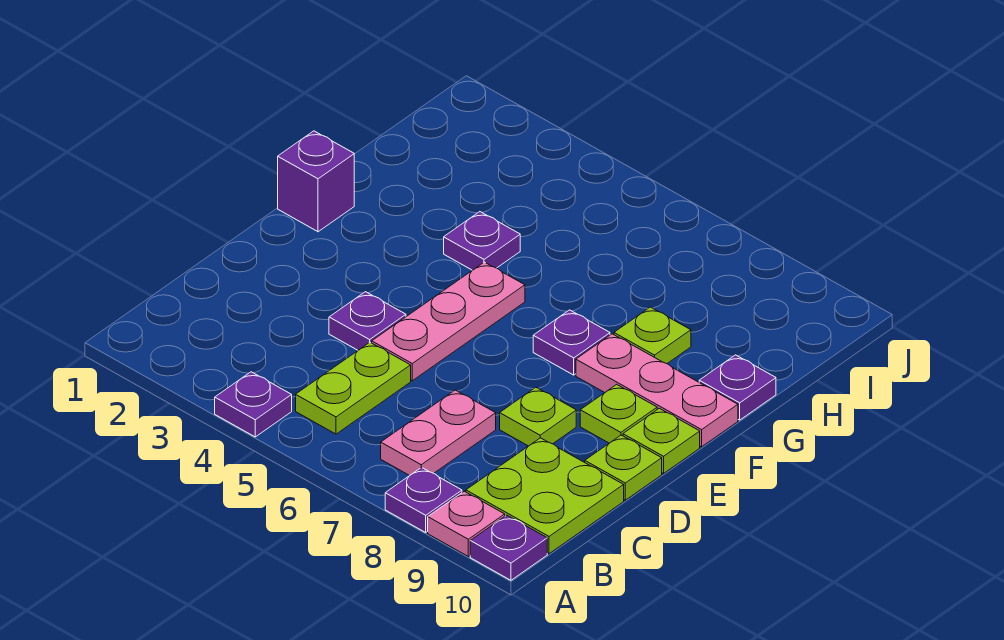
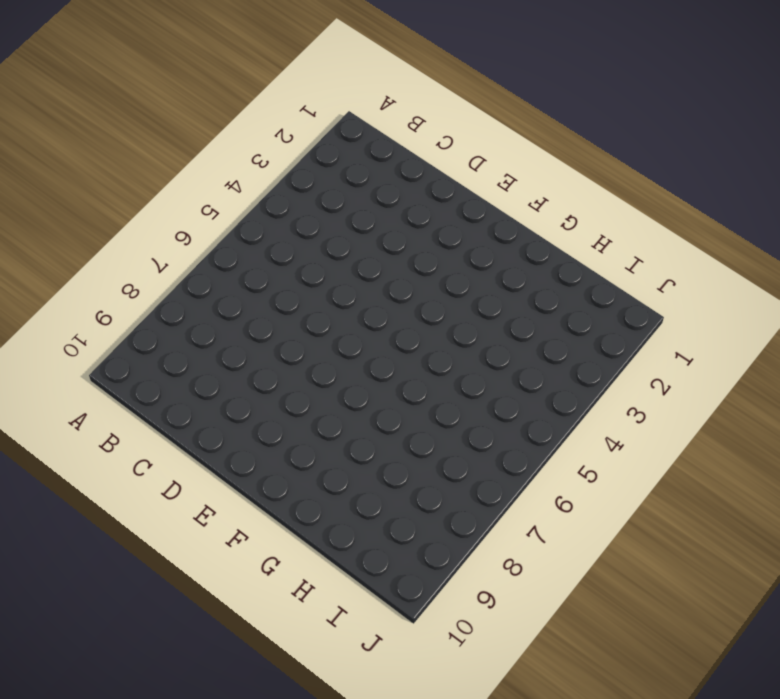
none -> purple plate A4 level 1
none -> purple plate A8 level 1
none -> pink plate A9 level 1

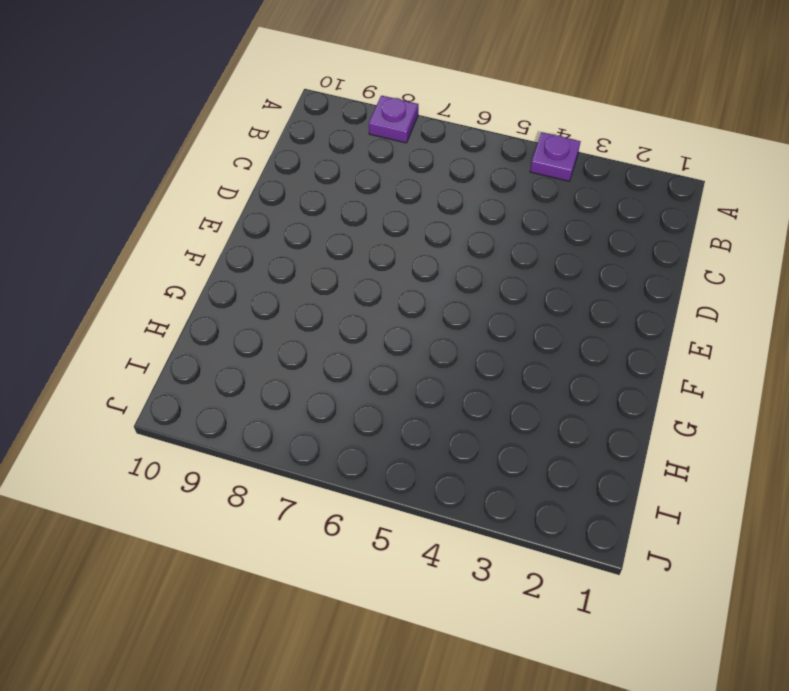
none -> pink plate A9 level 1
none -> purple plate A10 level 1
none -> lime plate B5:C5 level 1

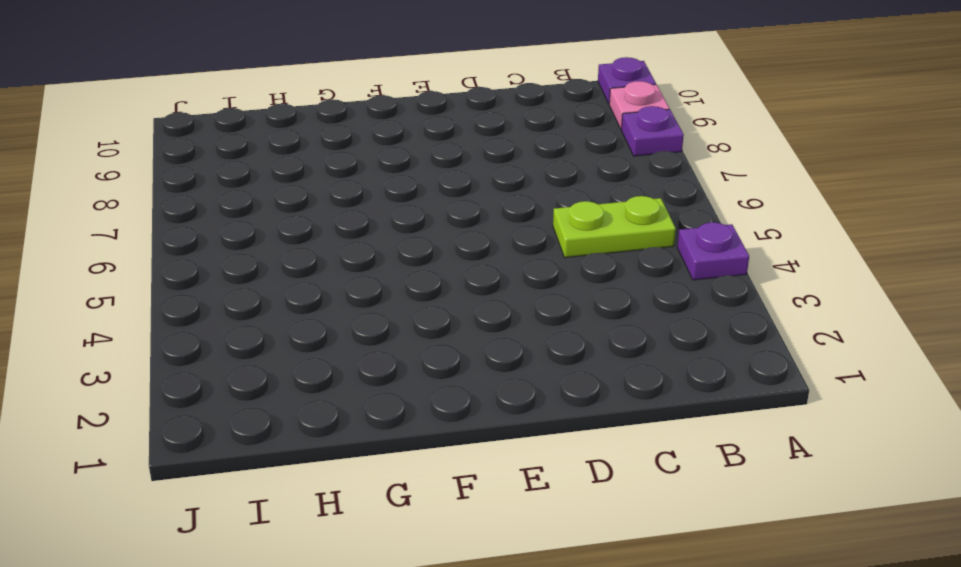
none -> pink plate B7:C7 level 1
none -> lime plate B9:C10 level 1
none -> purple plate D4 level 1

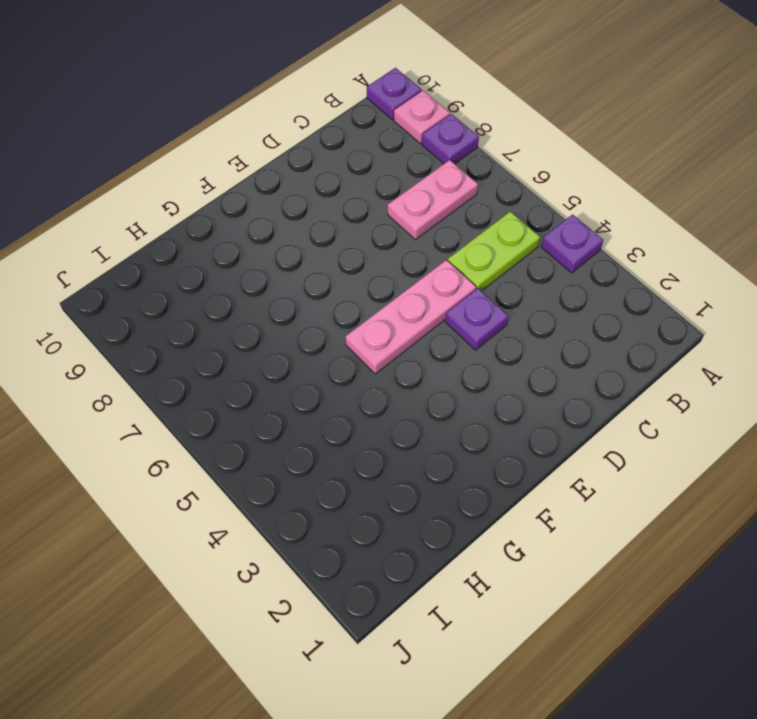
none -> lime plate B9:C10 level 1
none -> lime plate D8 level 1
none -> lime plate D10 level 1

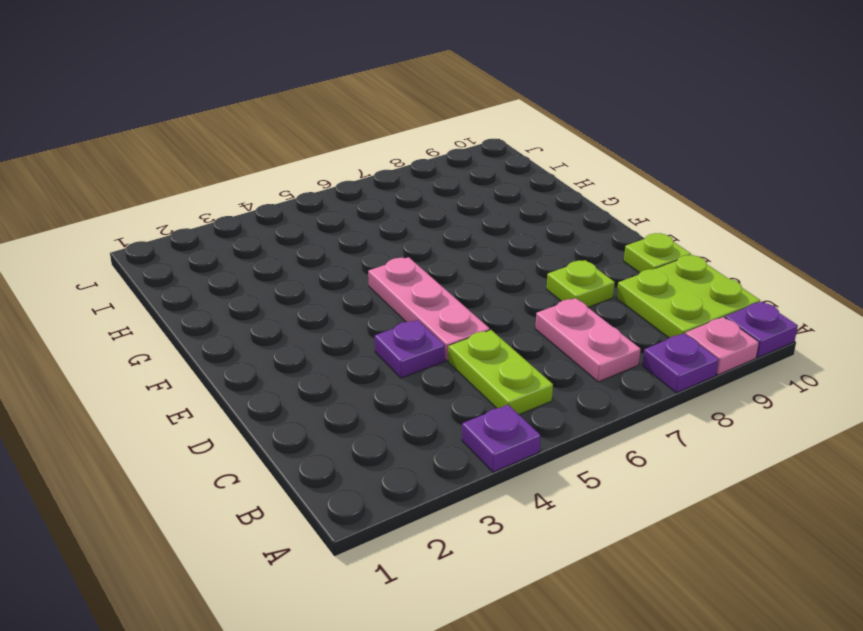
none -> lime plate E9 level 1
none -> lime plate E10 level 1
none -> purple brick F1 level 1

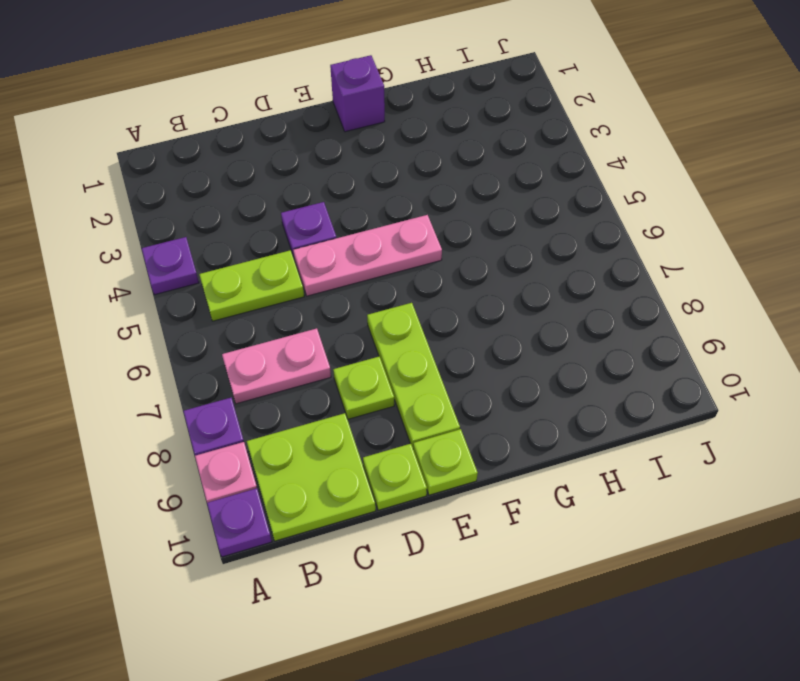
lime plate E7:E9 level 1 -> lime plate E9 level 1
none -> purple plate F7 level 1
none -> pink plate F8:F10 level 1
none -> purple plate G4 level 1

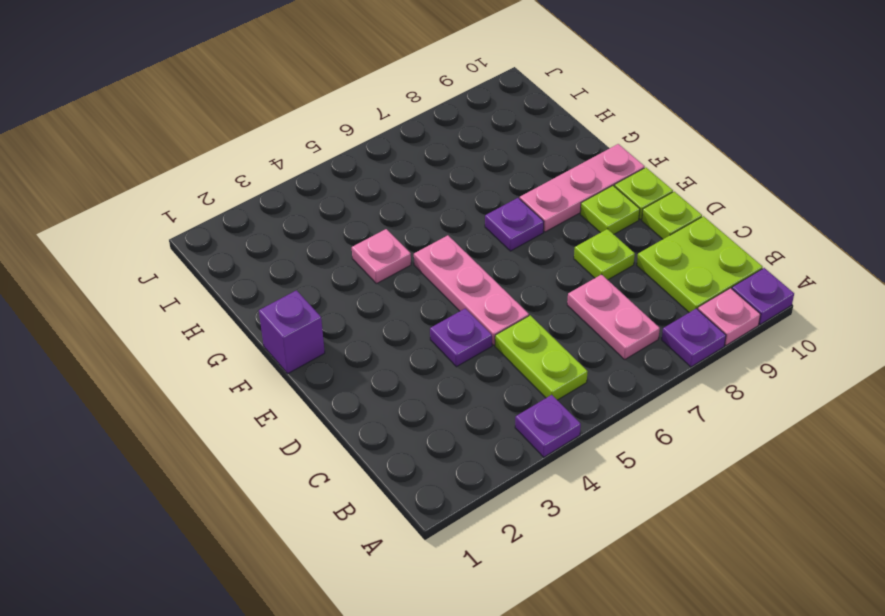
pink plate G4 level 1 -> purple plate G4 level 1
none -> lime plate G8 level 1
none -> purple plate G10 level 1

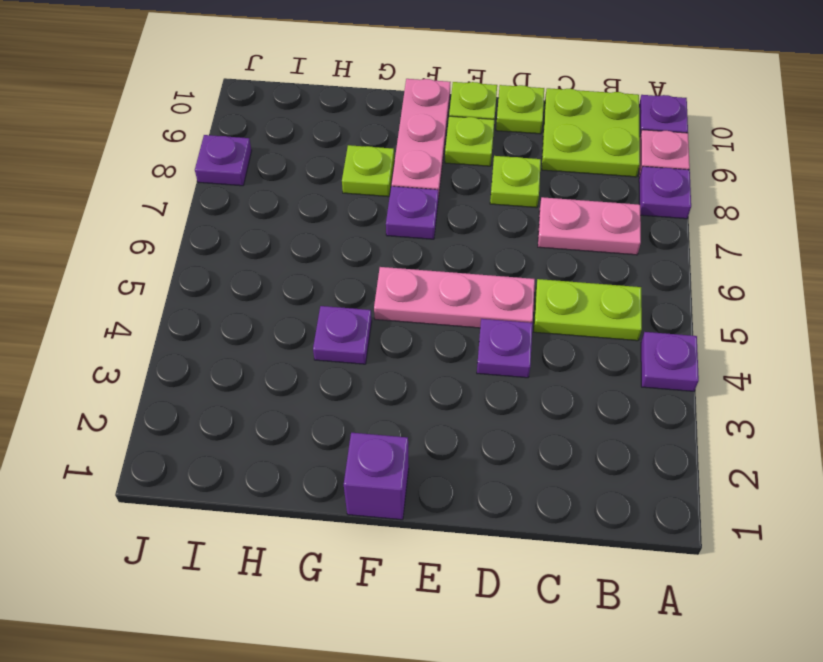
purple plate J8 level 1 -> purple plate G10 level 1

